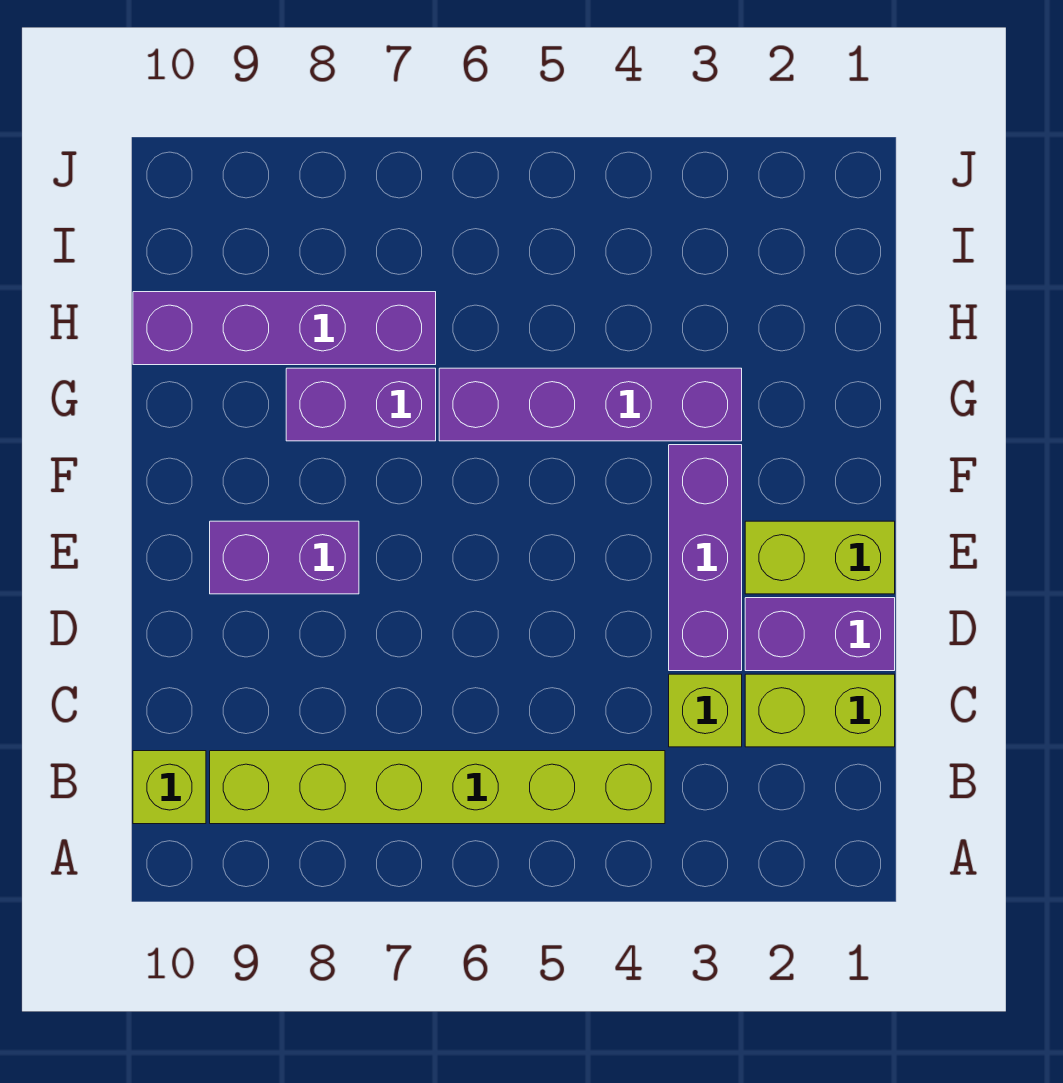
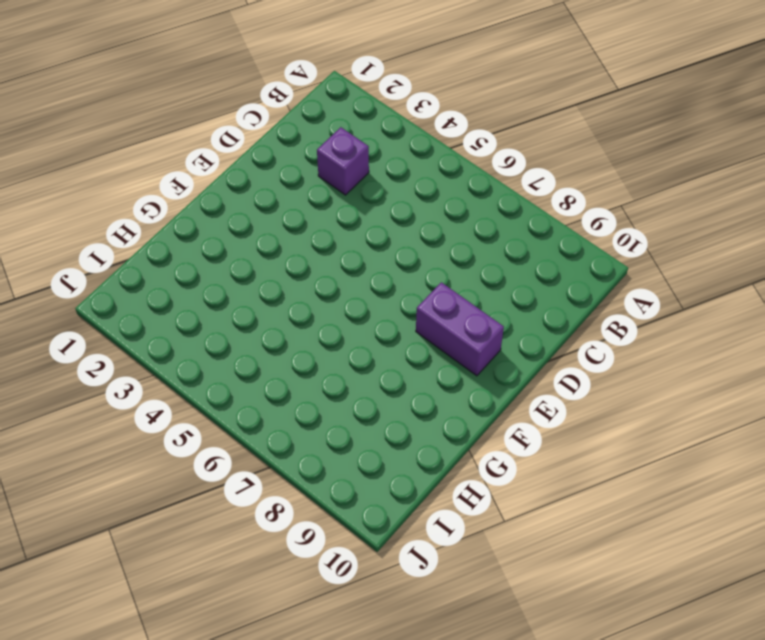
purple brick C3 level 1 -> lime brick C3 level 1
none -> lime brick B4:B9 level 1
none -> lime brick B10 level 1

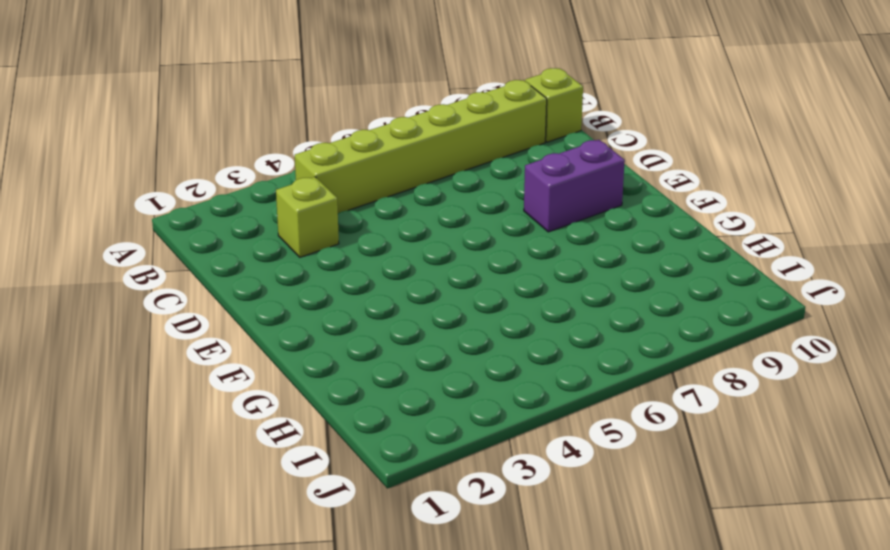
none -> lime brick C1:C2 level 1
none -> purple brick D1:D2 level 1

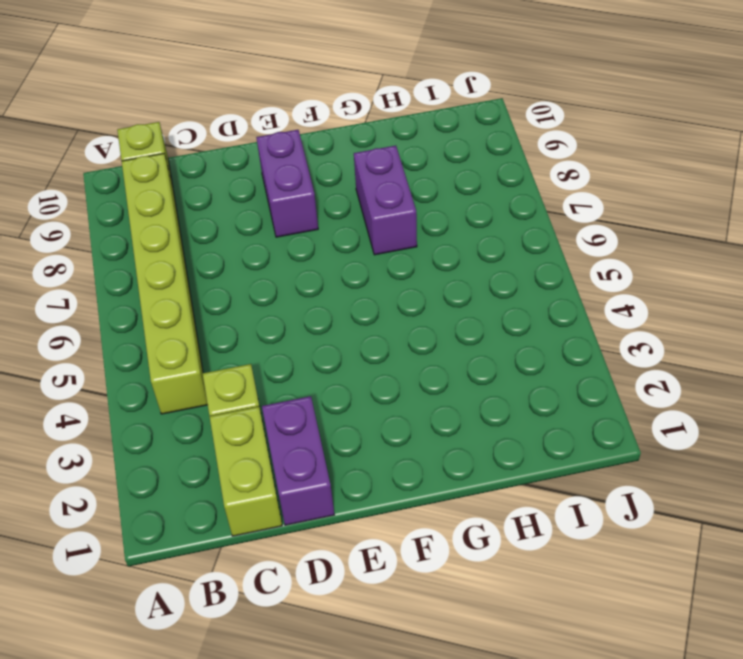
none -> purple brick D3:F3 level 1
none -> lime brick E1:E2 level 1

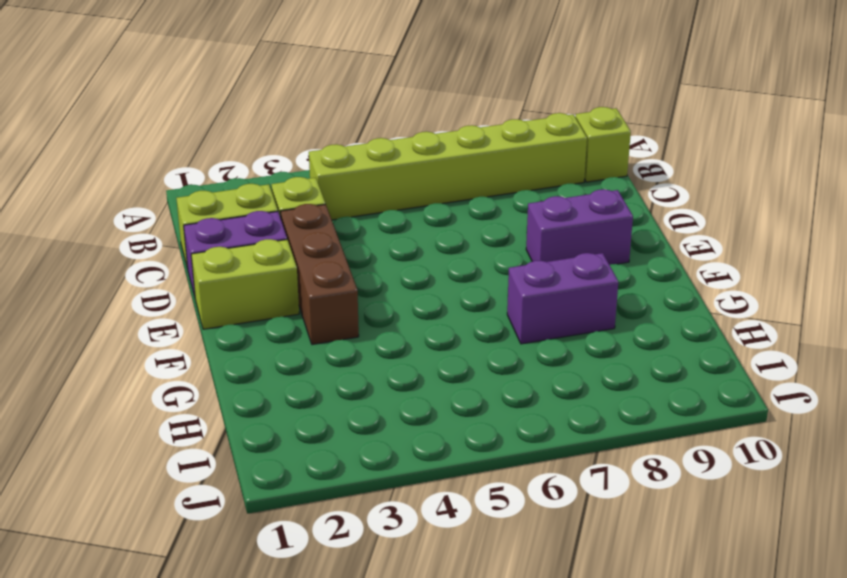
brown brick D3:F3 level 1 -> purple brick D3:F3 level 1
none -> purple brick G3:G6 level 1
none -> purple brick H7:H10 level 1

